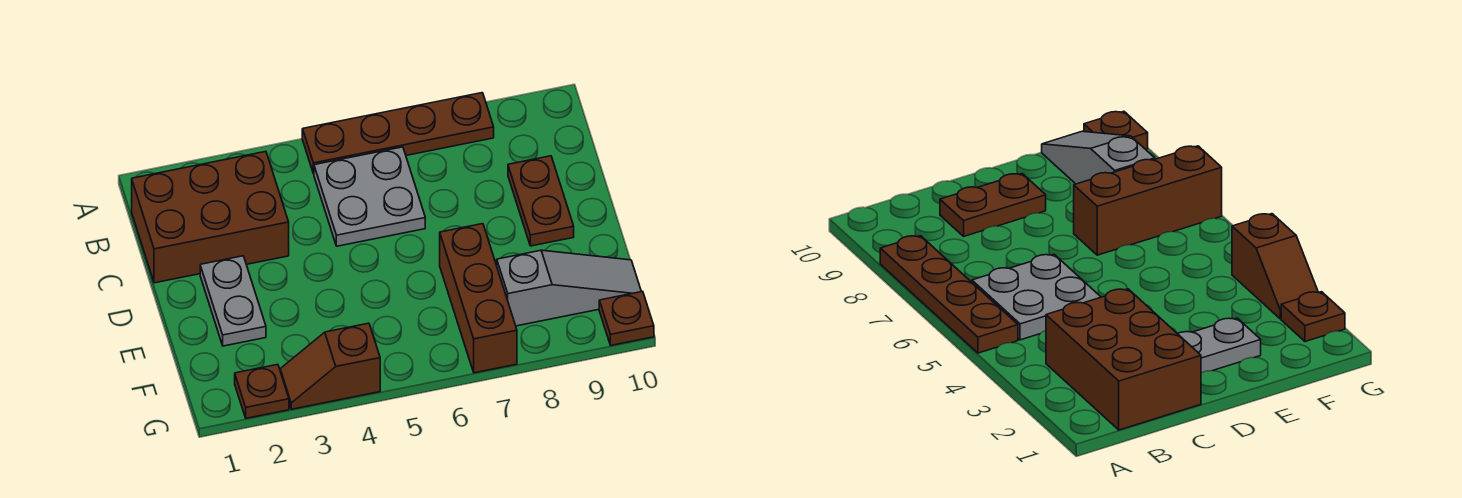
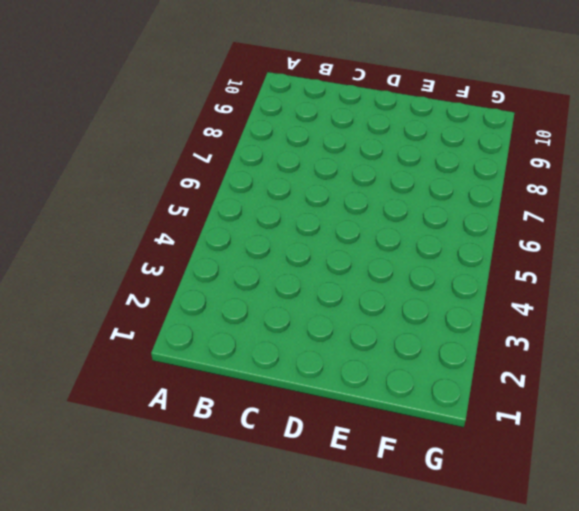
none -> brown plate A5:A8 level 1
none -> brown brick B1:C3 level 1

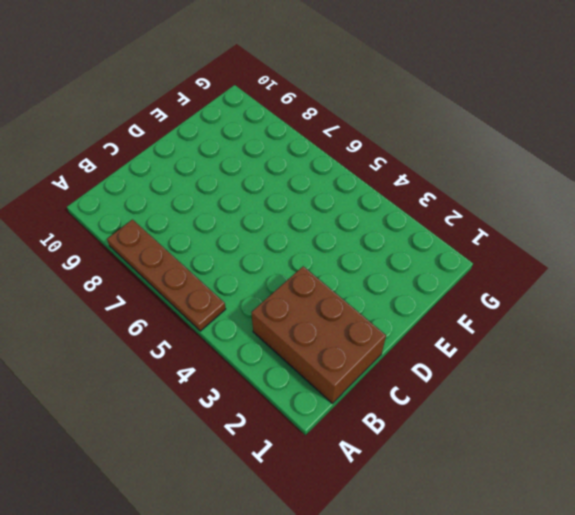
none -> grey plate B5:C6 level 1
none -> brown plate C9:D9 level 1

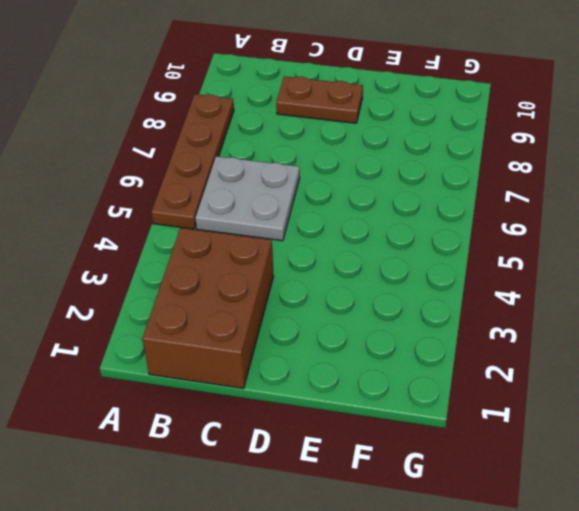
none -> grey plate D2:E2 level 1
none -> brown brick E7:G7 level 1

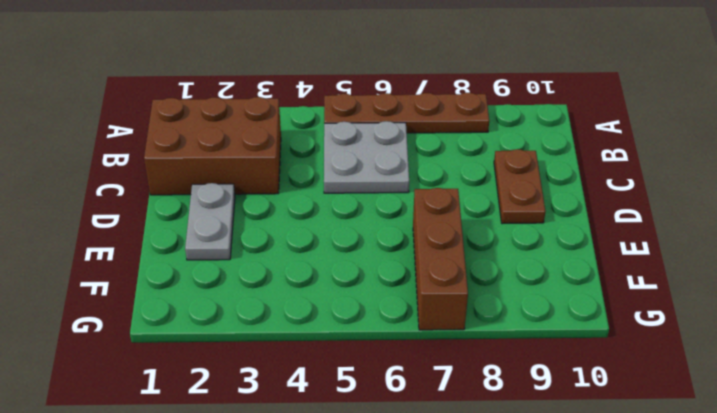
none -> grey slope F8:F10 level 1 top 8
none -> brown plate G2 level 1

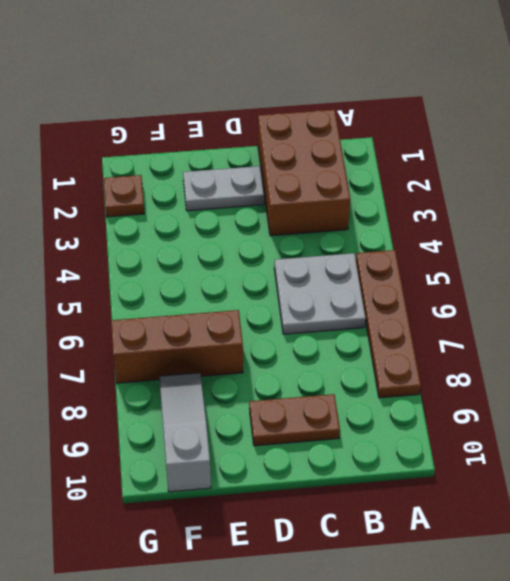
grey slope F8:F10 level 1 top 10 -> grey slope F8:F10 level 1 top 8
none -> brown slope G3:G4 level 1 top 4
none -> brown plate G10 level 1

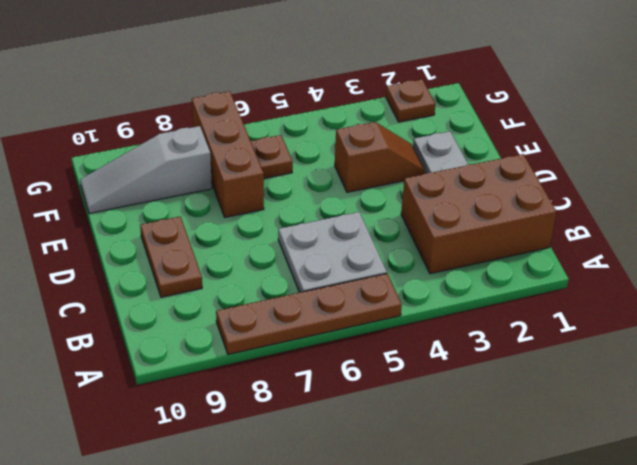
brown slope E3:E4 level 1 top 4 -> brown slope G3:G4 level 1 top 4
brown plate F6 level 1 -> brown plate G10 level 1

